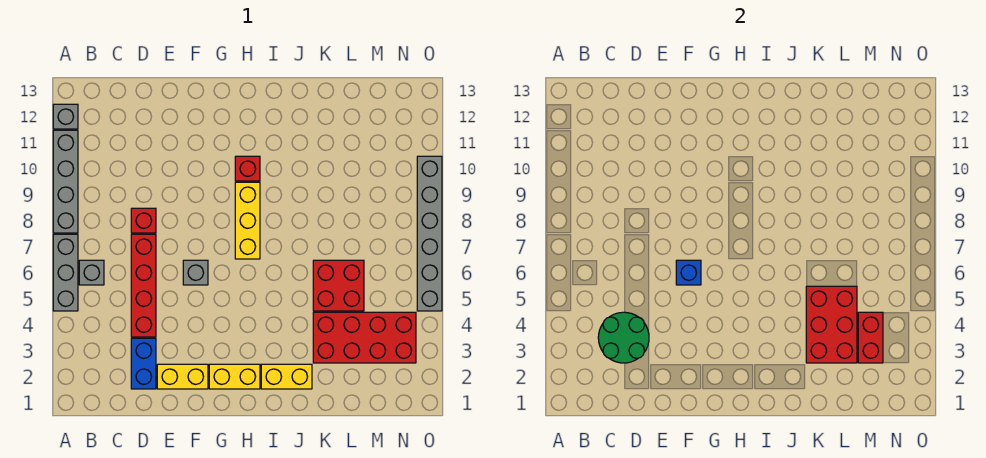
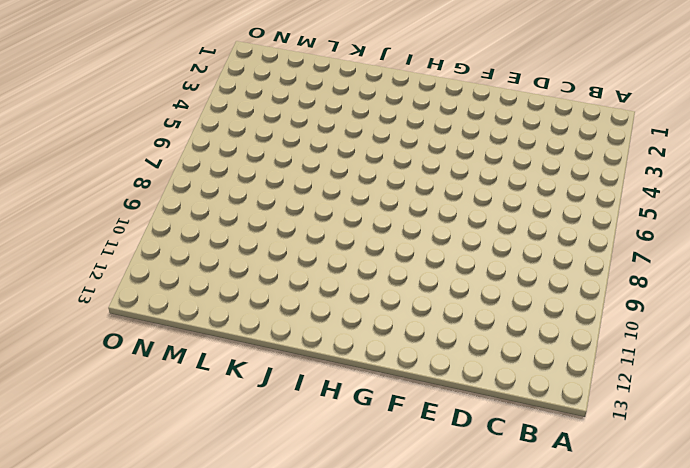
none -> grey brick A5:A7 level 1
none -> grey brick A8:A11 level 1
none -> grey brick A12 level 1

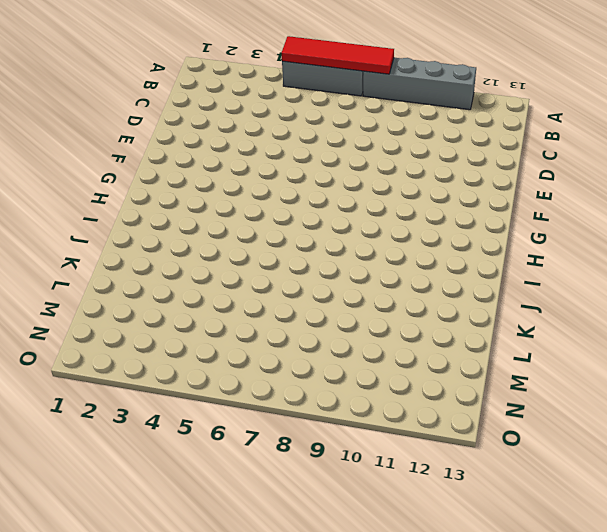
red tile A5:A8 level 2 -> none
none -> grey brick A12 level 1
none -> grey brick B6 level 1
none -> blue brick D2:D3 level 1

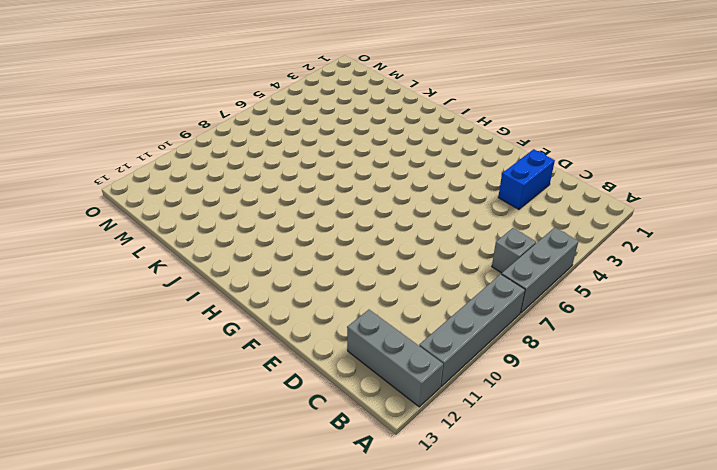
grey brick A12:C12 level 1 -> grey brick A12 level 1
none -> red brick D4:D7 level 1
none -> red brick D8 level 1
none -> yellow brick E2:F2 level 1

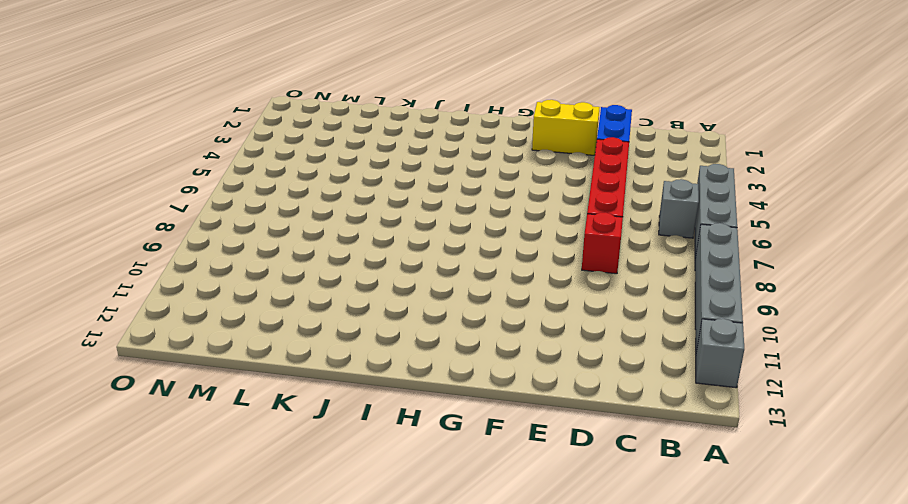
none -> grey brick F6 level 1
none -> yellow brick G2:H2 level 1
none -> yellow brick H7:H9 level 1

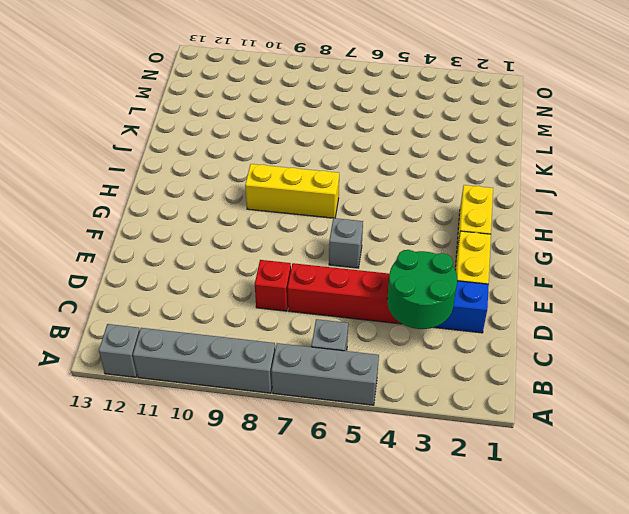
none -> red brick H10 level 1
none -> yellow brick I2:J2 level 1
none -> red brick K3:N4 level 1

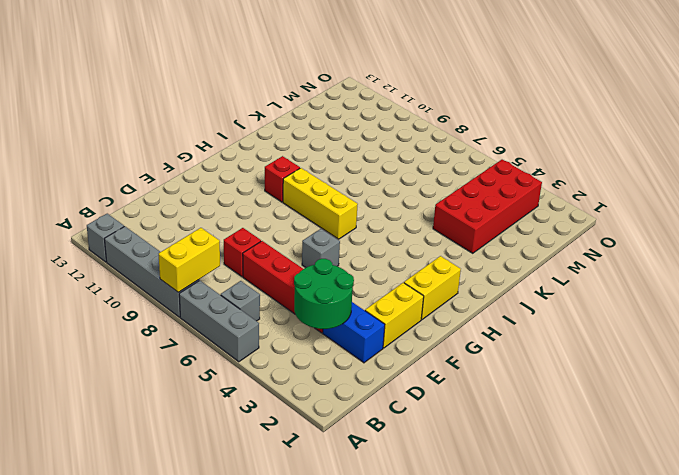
yellow brick A8:B8 level 2 -> yellow brick I2:J2 level 1
none -> red brick K5:L6 level 1
none -> grey brick O5:O10 level 1
none -> blue brick F6 level 2

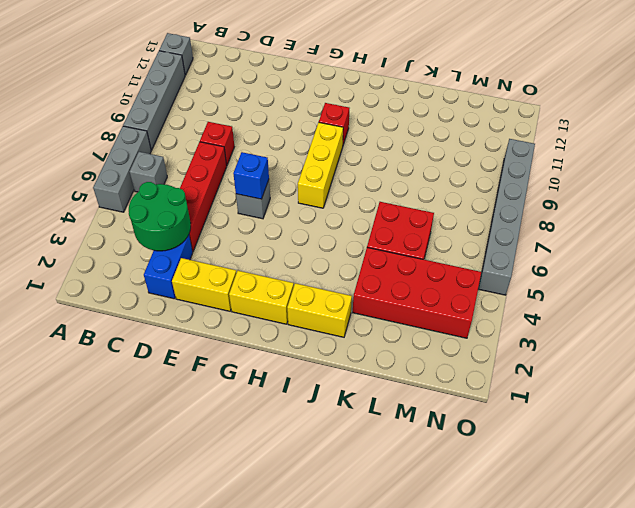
none -> red brick K3:L5 level 2
none -> red brick M3:M4 level 2

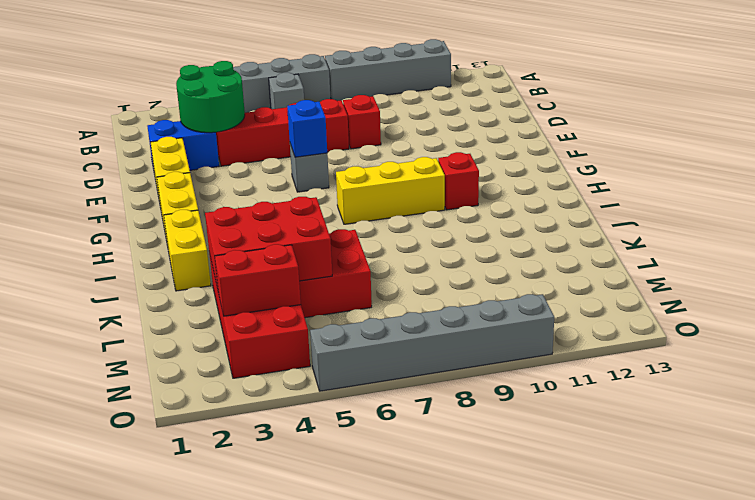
none -> grey brick A12 level 1

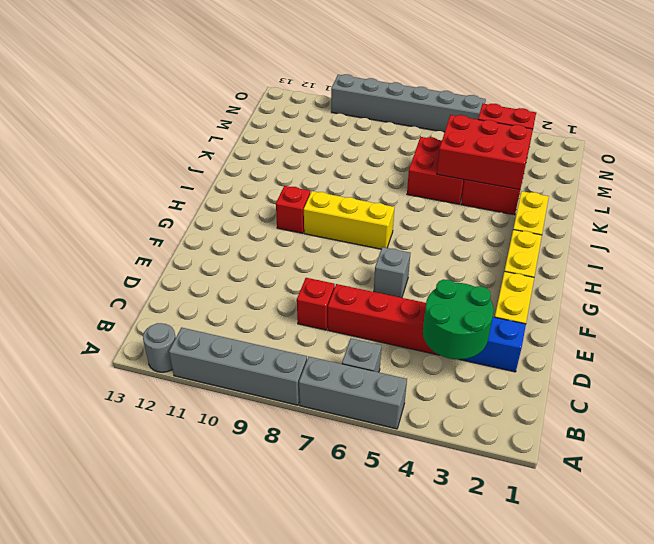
grey round brick A12 level 1 -> grey brick A12 level 1
none -> blue brick F6 level 2

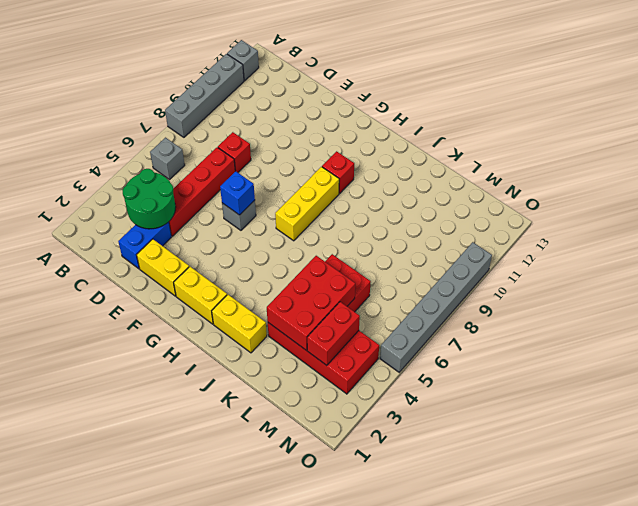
none -> grey brick A5:A7 level 1

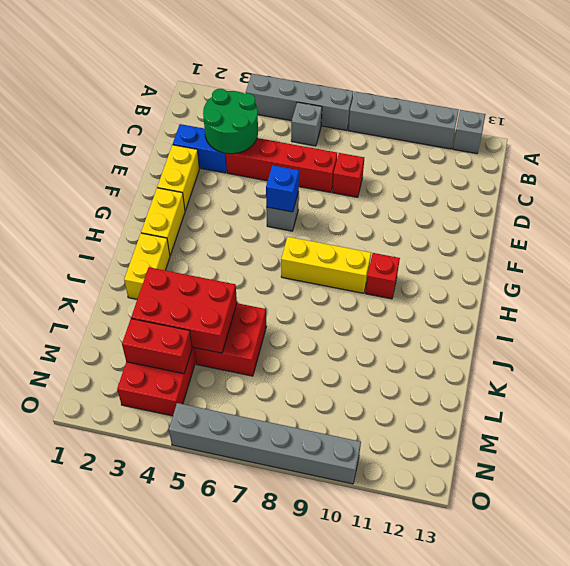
grey brick A4:A7 level 1 -> grey brick A5:A7 level 1

